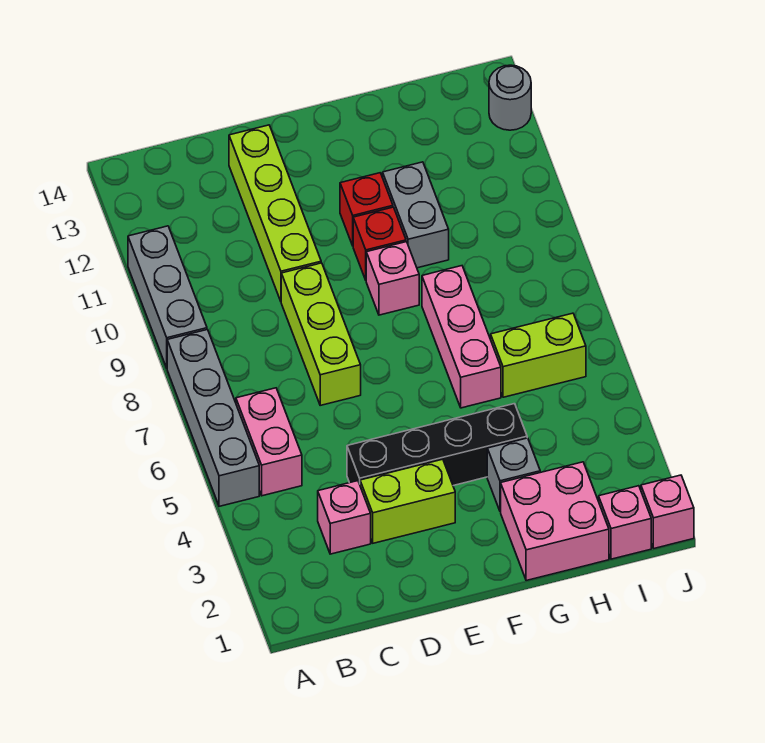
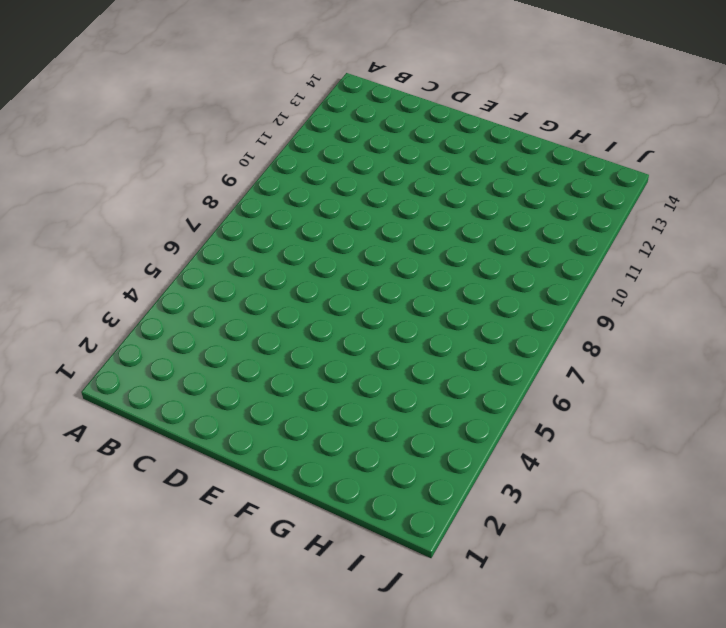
none -> grey brick A5:A8 level 1
none -> grey brick A9:A11 level 1
none -> pink brick B5:B6 level 1

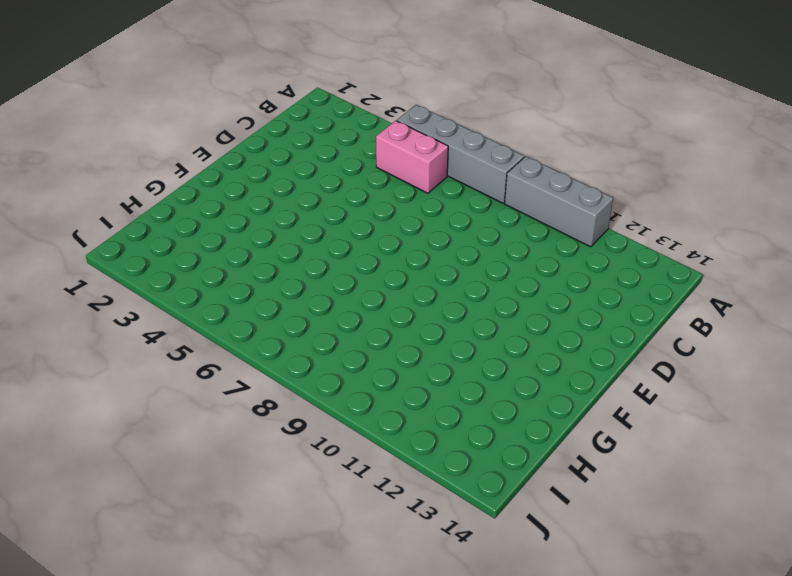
none -> pink brick C3 level 1
none -> lime brick D3:E3 level 1
none -> black brick D4:G4 level 1

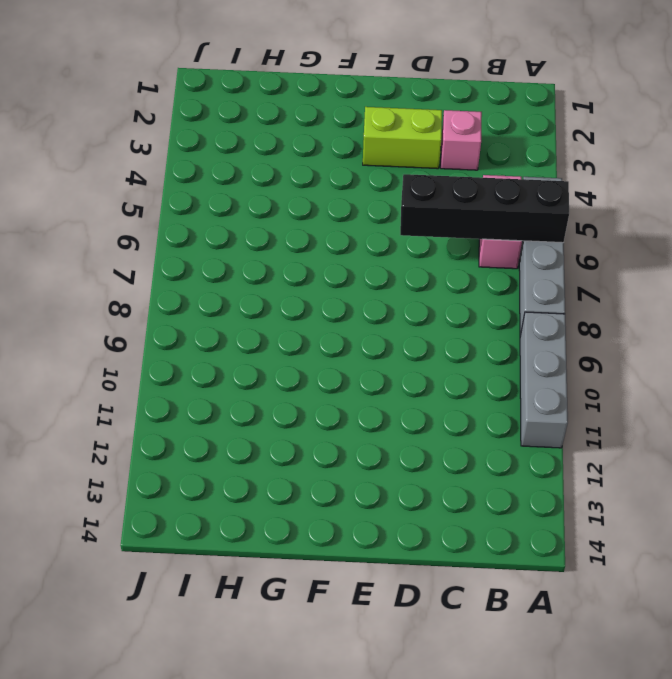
black brick A6:D6 level 2 -> black brick D4:G4 level 1
none -> lime brick D7:D9 level 1
none -> lime brick D10:D13 level 1
none -> pink brick F9 level 1

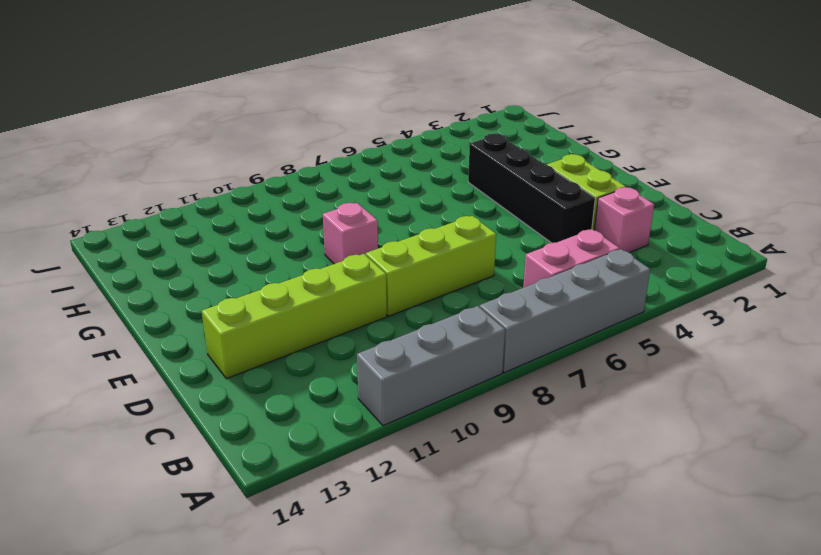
none -> red brick F10 level 1
none -> red brick F11 level 1
none -> pink brick G1:H2 level 1

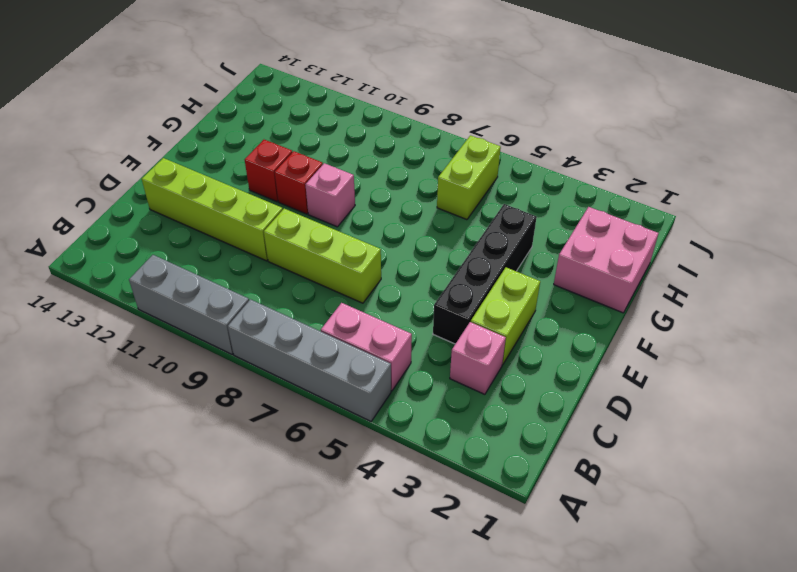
none -> grey brick G3 level 1
none -> pink brick G6:G8 level 1
none -> grey brick G10:G11 level 1

